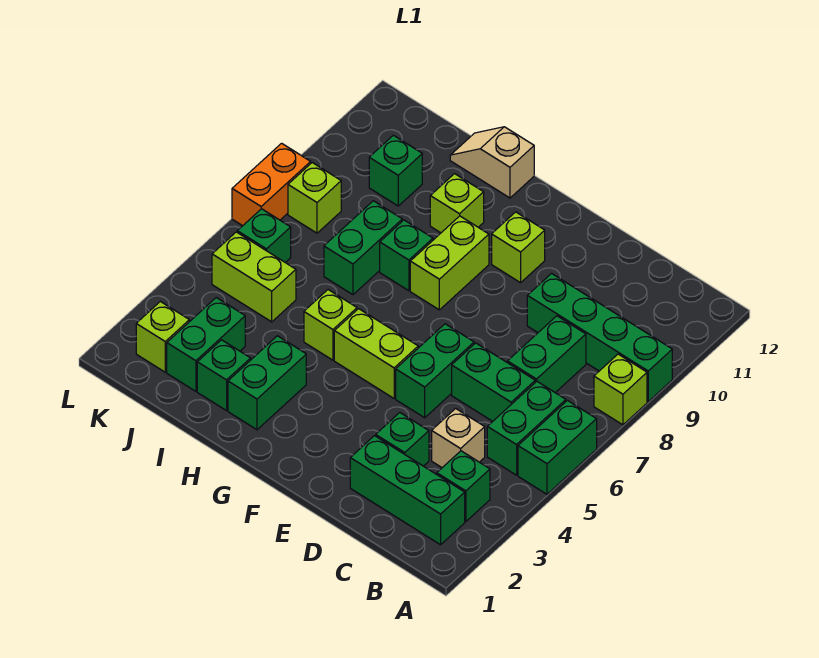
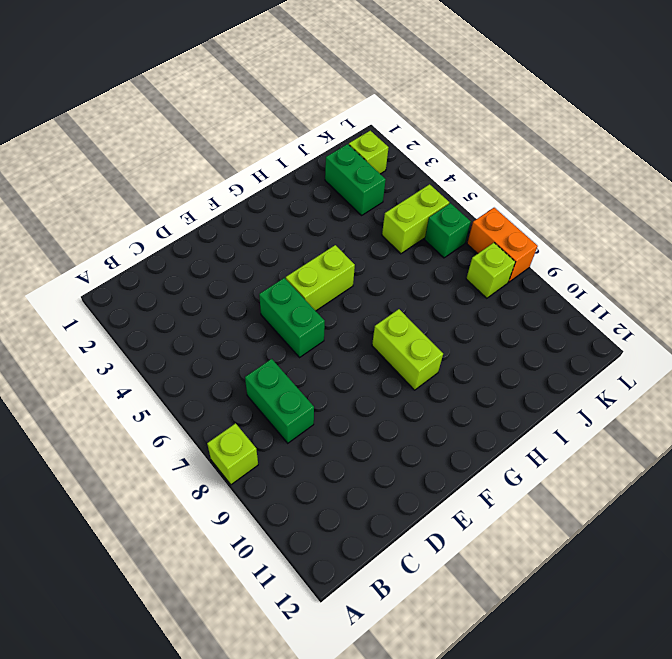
none -> green brick A5:A6 level 1
none -> green brick A9:D9 level 1
none -> green brick B2:D2 level 1

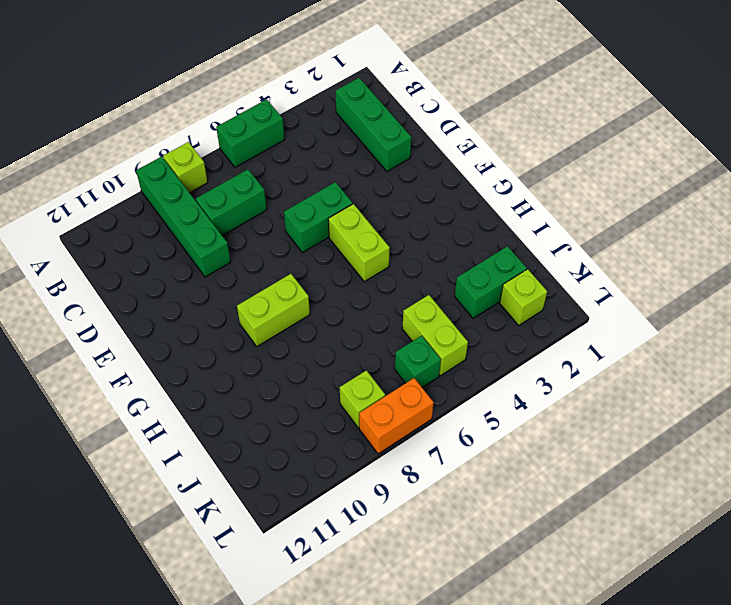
none -> green brick B3 level 1
none -> green brick B5:B6 level 1
none -> tan brick C4 level 1

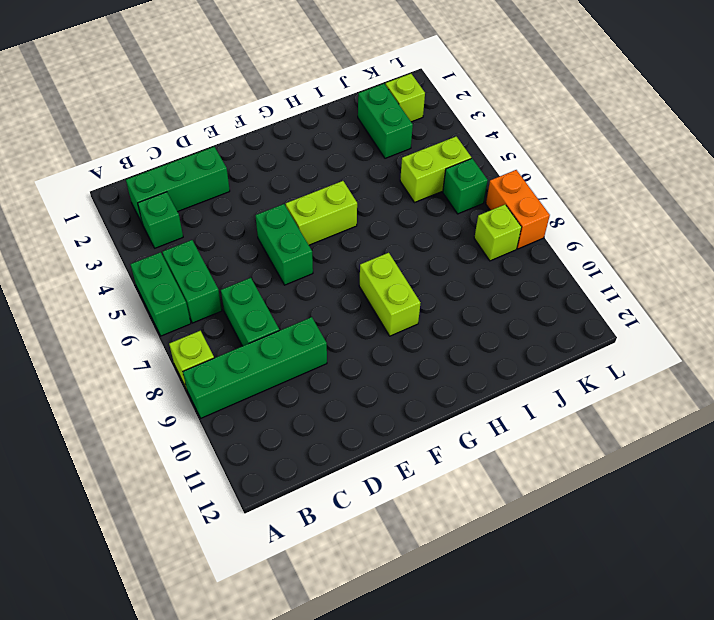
none -> tan brick C4 level 1
none -> green brick C6:D6 level 1
none -> green brick D3 level 1

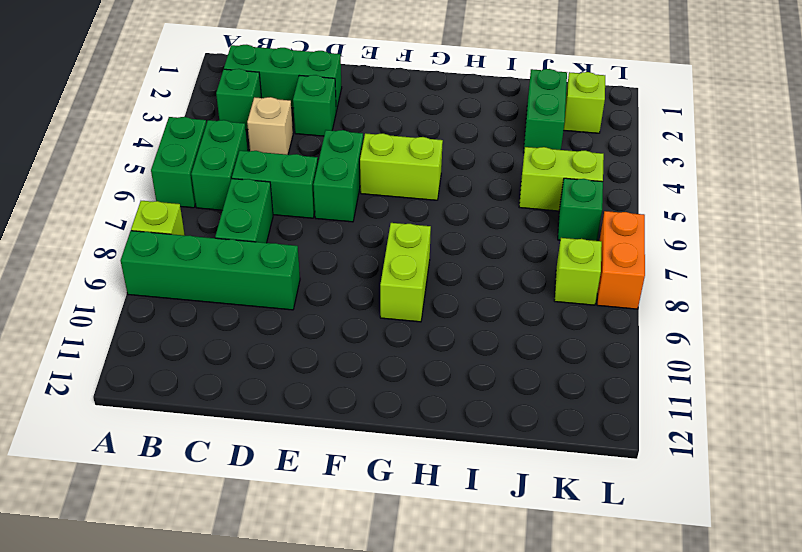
none -> lime brick F10 level 1
none -> green brick H2:H3 level 1
none -> lime brick H5 level 1

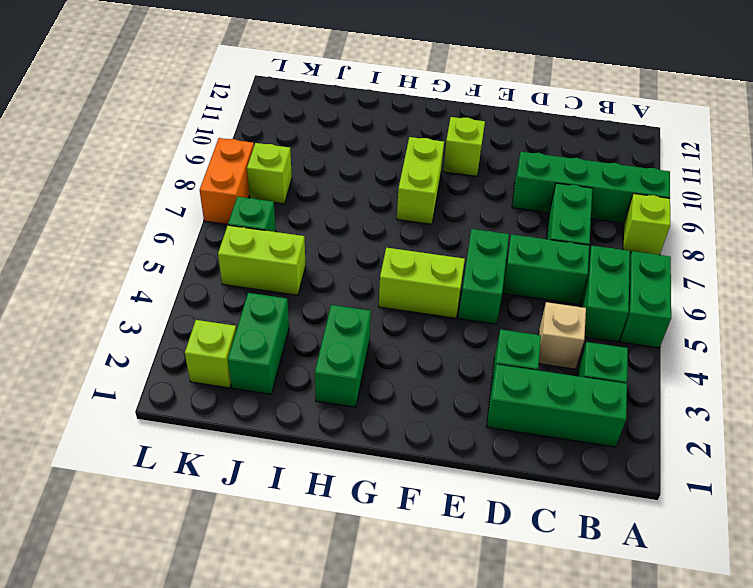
none -> lime brick H5 level 1
none -> green brick H8 level 1
none -> lime brick H10 level 1

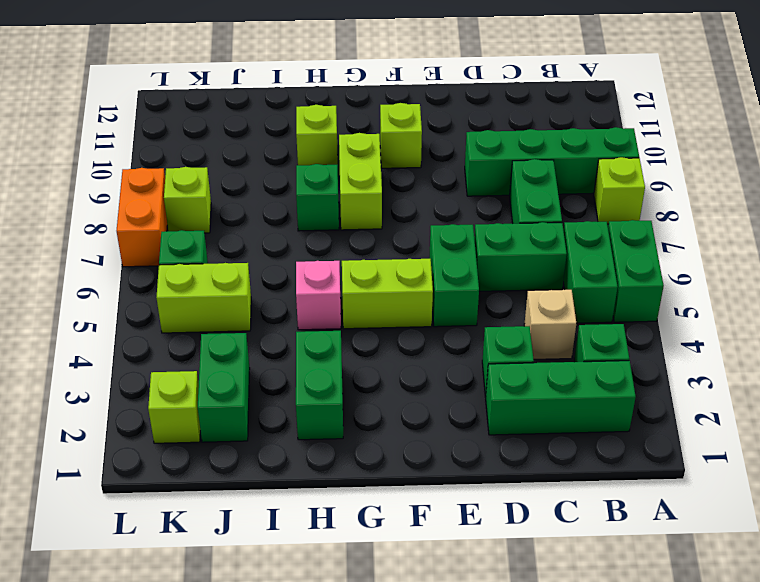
pink brick H5 level 1 -> lime brick H5 level 1
none -> tan slope H12:I12 level 1 top H
none -> green brick I2 level 1
none -> green brick I7:I8 level 1

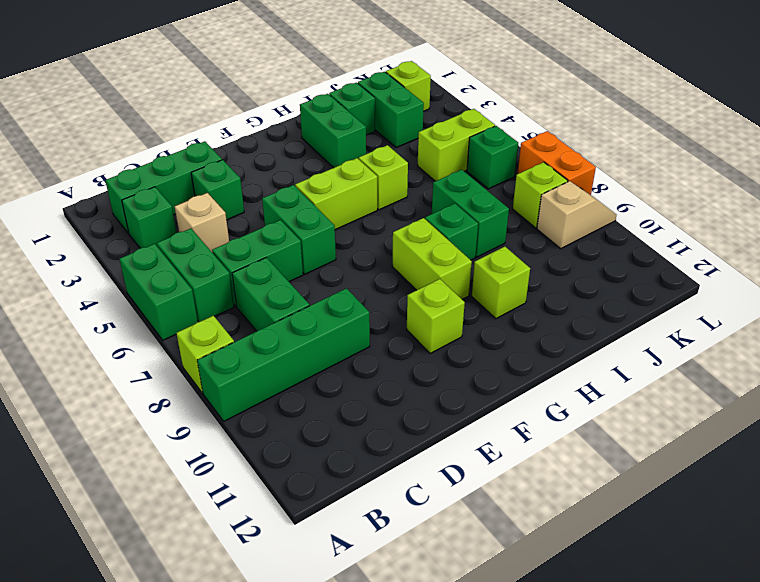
tan slope K9:L9 level 1 top K -> tan slope H12:I12 level 1 top H
none -> green brick J10 level 1

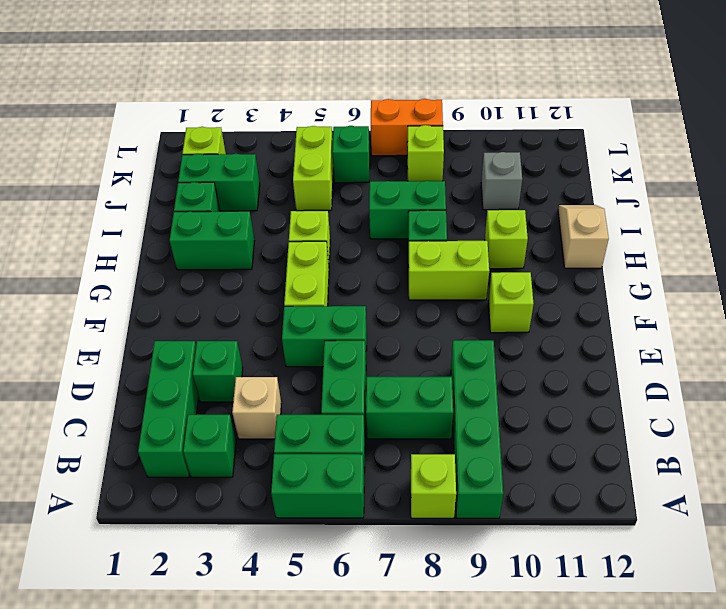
grey brick J10 level 1 -> green brick J10 level 1

